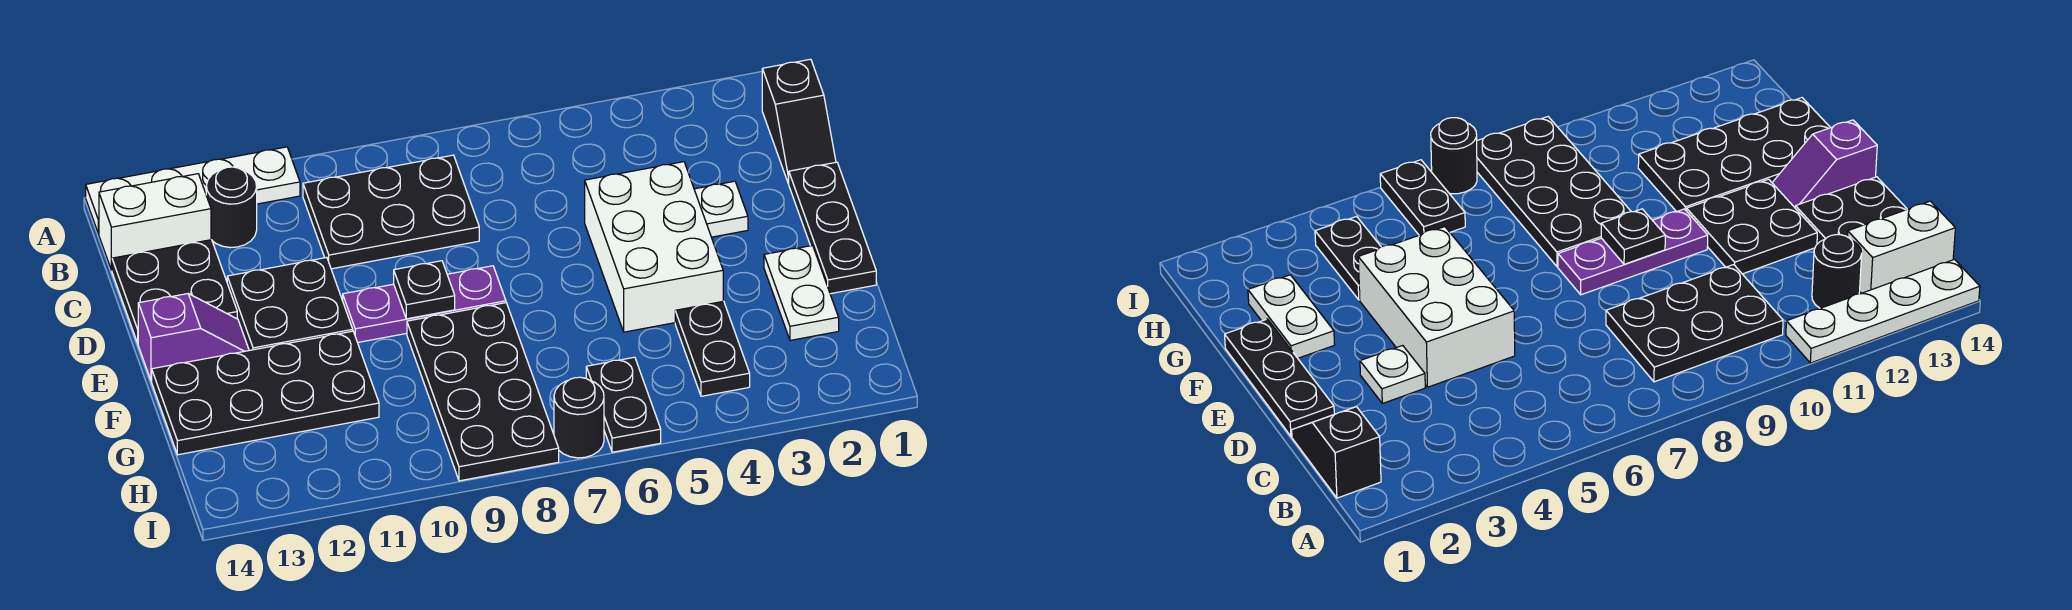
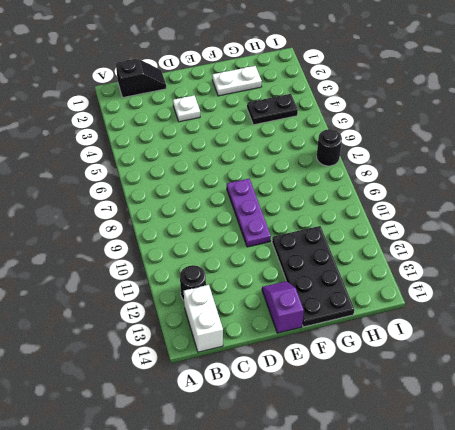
none -> white plate A11:A14 level 1
none -> black plate B8:C10 level 1
none -> black plate C13:D14 level 1

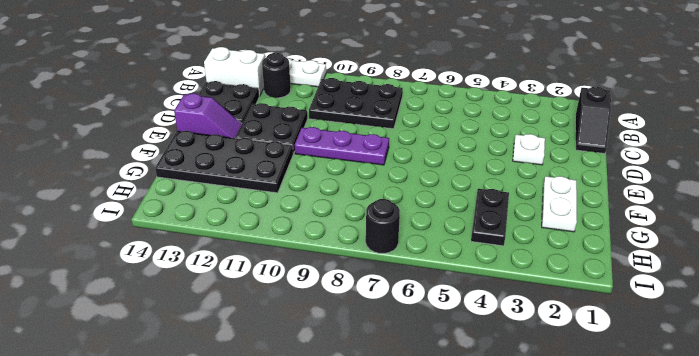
none -> black plate D1:F1 level 1
none -> white brick D4:F5 level 1
none -> black plate F8:I9 level 1

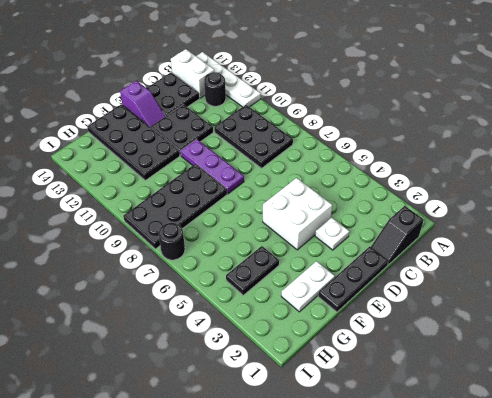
white brick D4:E5 level 1 -> white brick D4:F5 level 1
none -> black plate H6:I6 level 1
none -> black plate E9 level 2

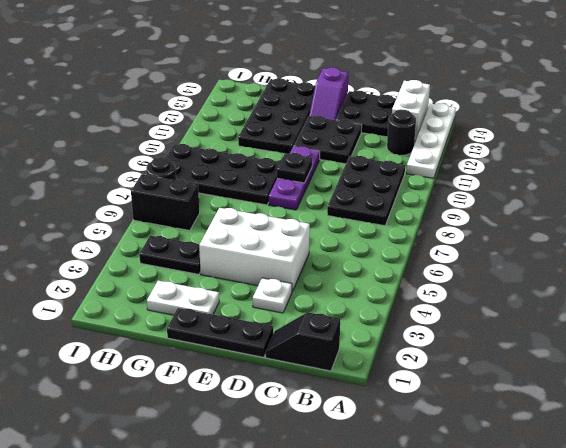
black brick H6:I6 level 1 -> black plate H6:I6 level 1

